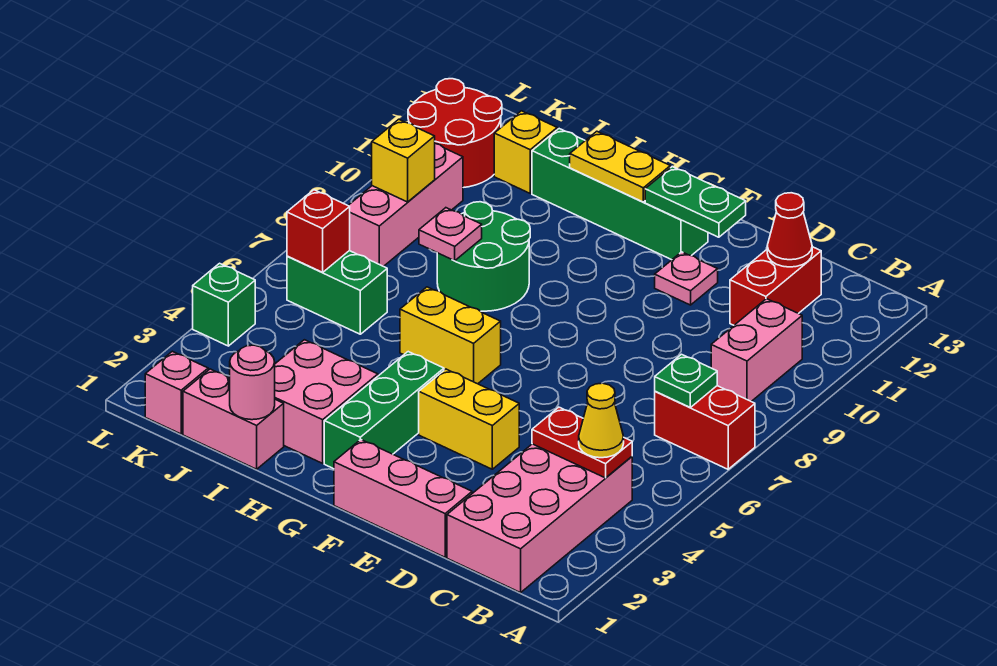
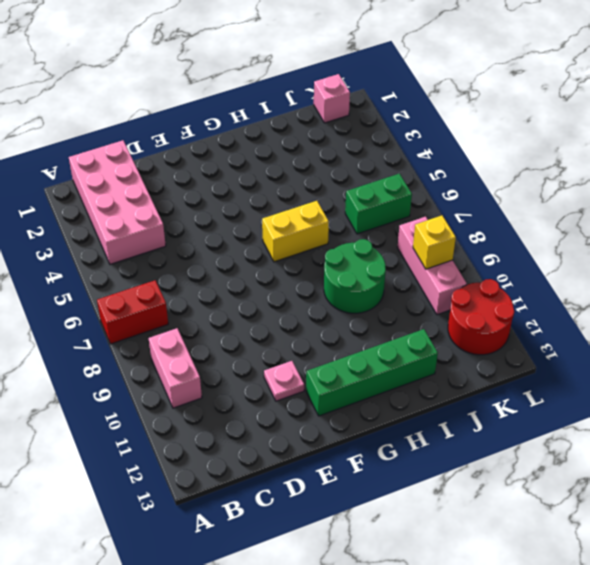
none -> red brick C11:C12 level 1
none -> pink brick D1:F1 level 1
none -> yellow brick E4:F4 level 1

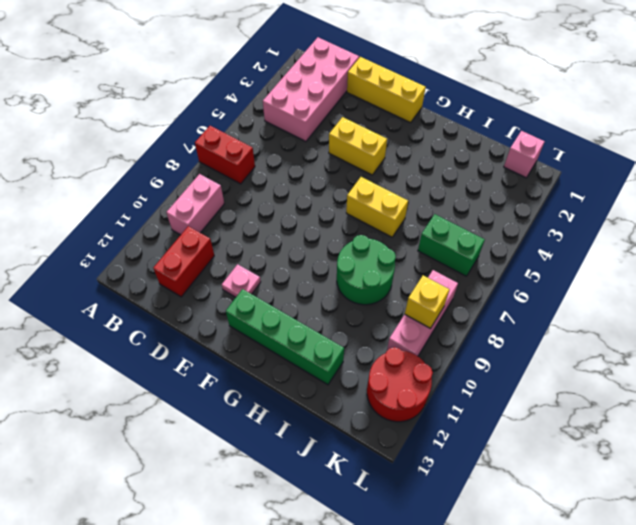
yellow brick D1:F1 level 1 -> pink brick D1:F1 level 1
none -> green brick G2:G4 level 1
none -> pink brick H2:I3 level 1
none -> pink brick I1:J1 level 1

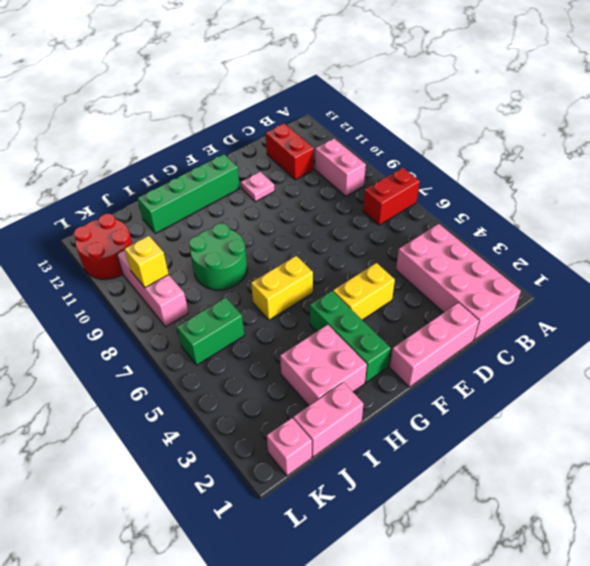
none -> yellow brick J12 level 1
none -> green brick L4 level 1
none -> red plate B4:C4 level 2

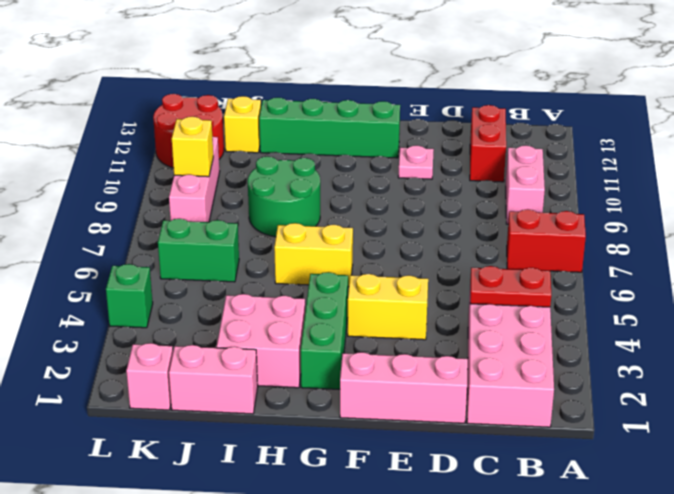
none -> green plate B7 level 2
none -> red cone C12 level 2
none -> green plate E12:F12 level 2

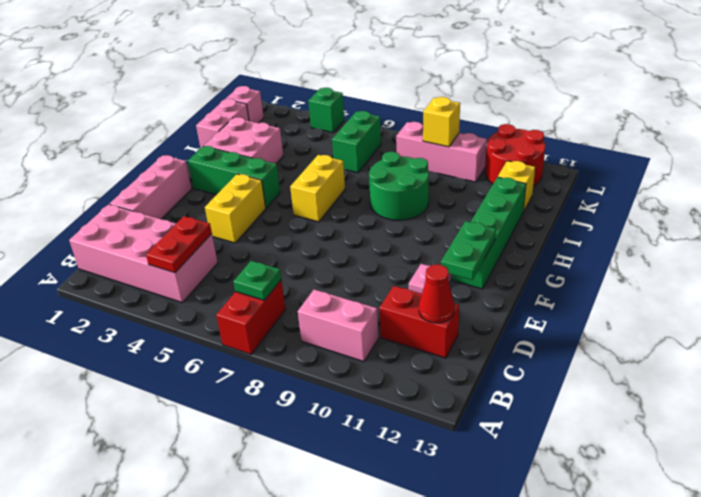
none -> yellow plate G12:H12 level 2
none -> pink round brick I1 level 2
none -> pink plate I8 level 2

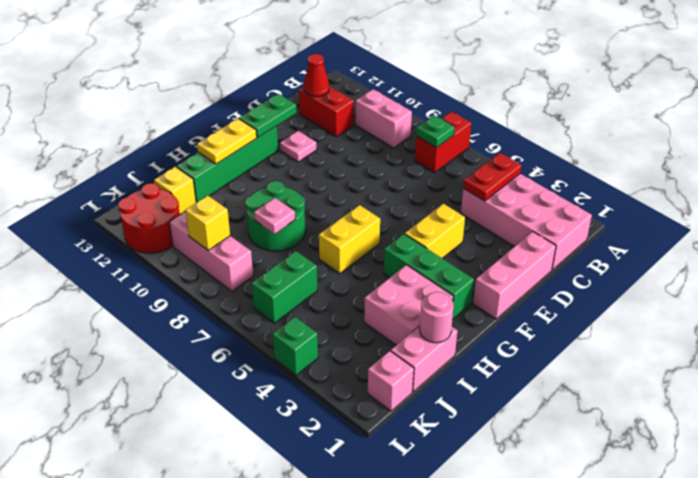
none -> red brick K6 level 2
none -> yellow cone B4 level 3

